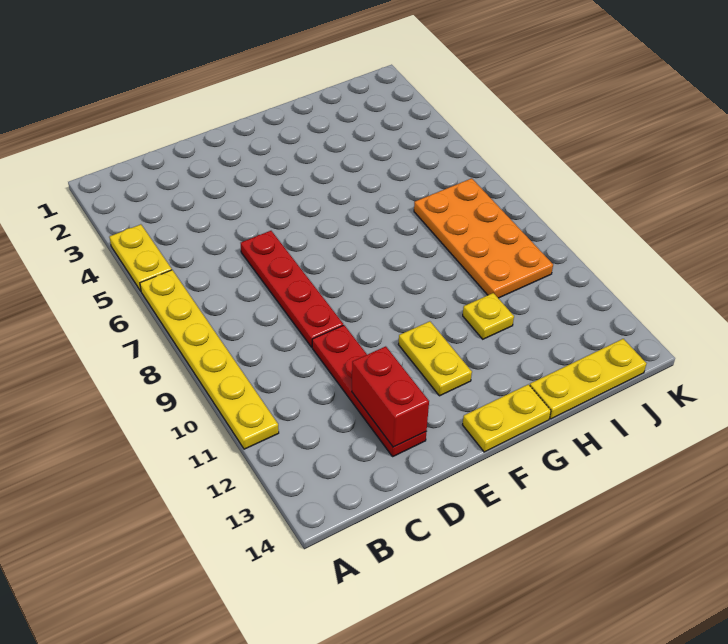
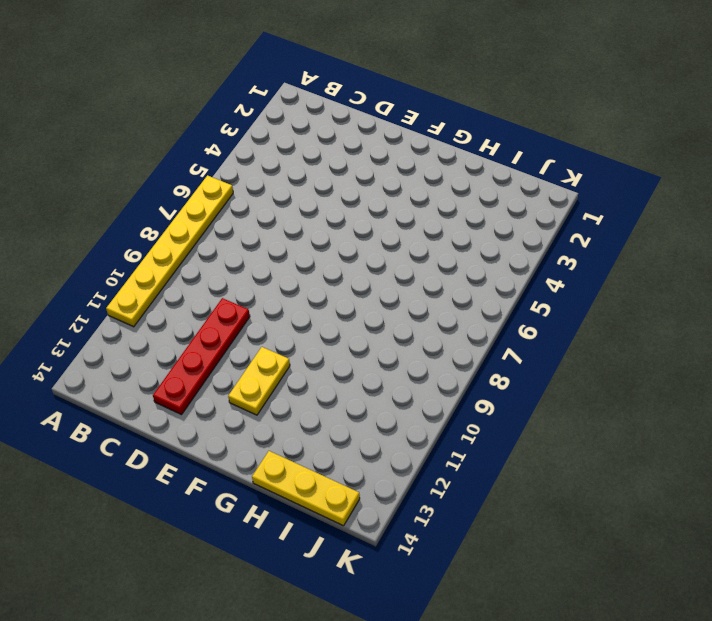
none -> yellow plate A4:A5 level 1
none -> red plate D6:D9 level 1

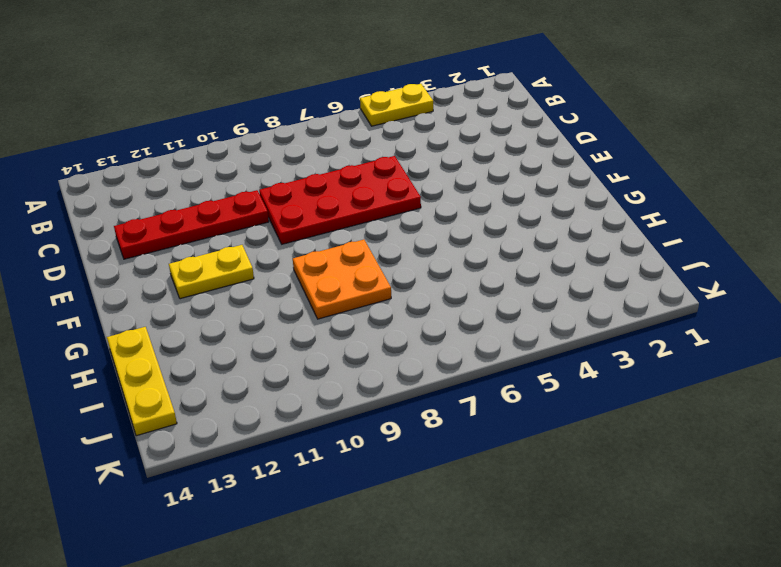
red plate D6:E9 level 1 -> red plate D6:D9 level 1
orange plate G8:H9 level 1 -> none
none -> yellow plate A6:A11 level 1
none -> yellow plate F14:G14 level 1

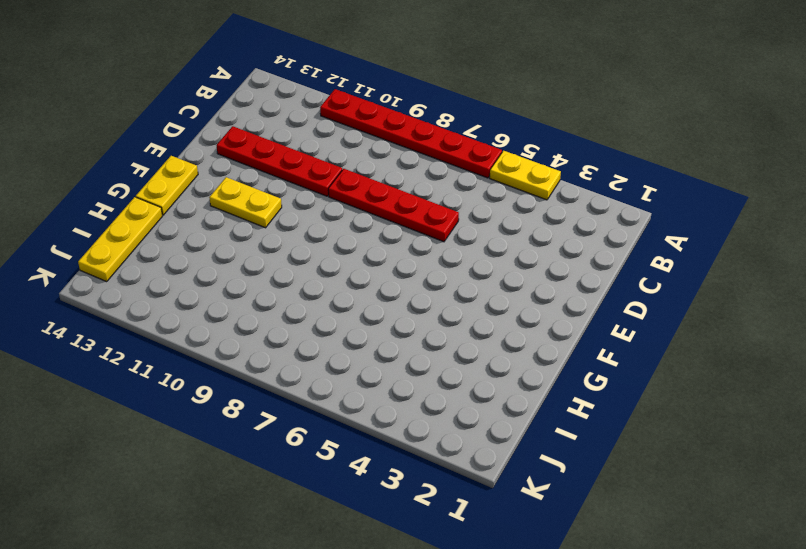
red plate A6:A11 level 1 -> yellow plate A6:A11 level 1
none -> yellow plate H11 level 1
none -> orange plate I7:J10 level 1

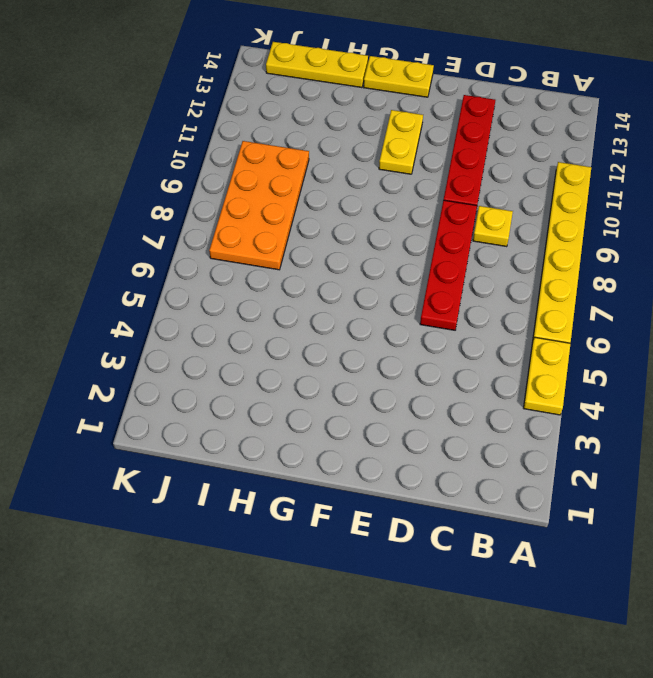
yellow plate C9 level 1 -> yellow plate H11 level 1
none -> red brick D12:D13 level 2

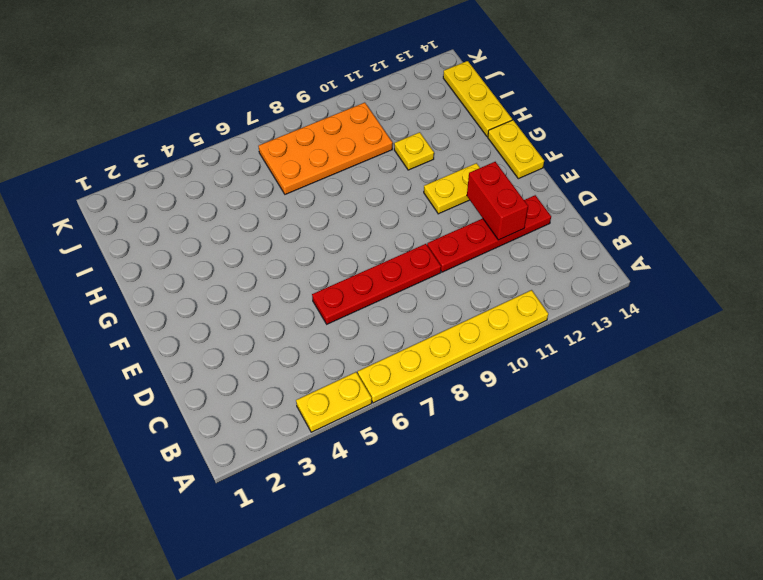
red brick D12:E12 level 2 -> red brick D12:D13 level 2

